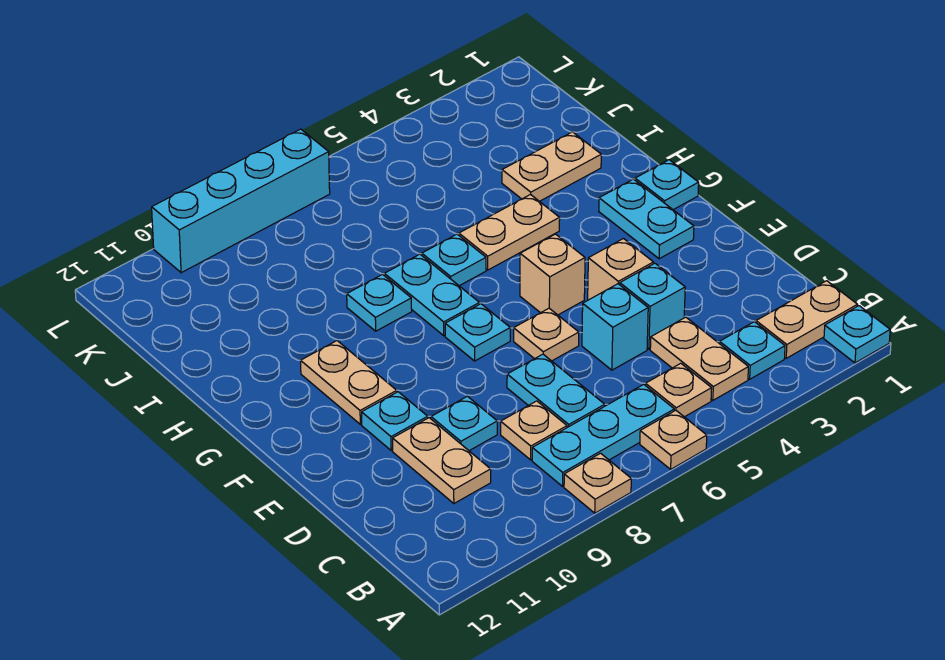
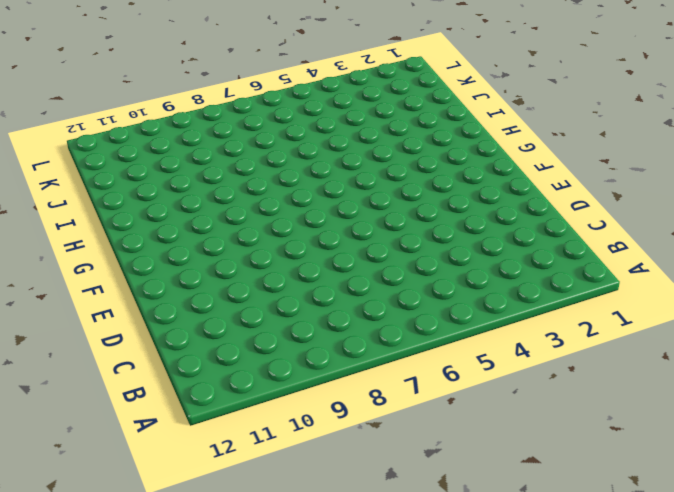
none -> cyan plate A1 level 1
none -> tan plate A6 level 1
none -> tan plate A8 level 1

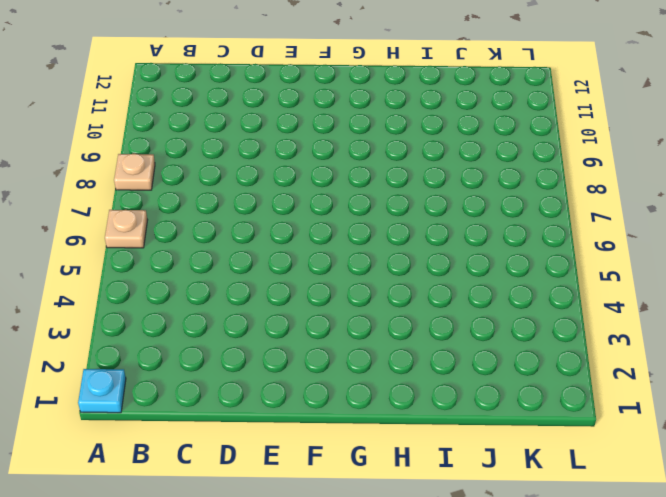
none -> tan plate B1:B2 level 1
none -> cyan plate B3 level 1
none -> tan plate B4:C4 level 1

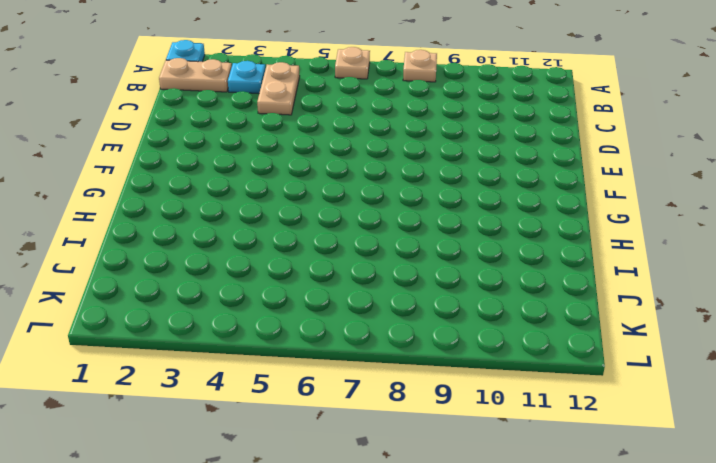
none -> tan plate B5 level 1
none -> cyan plate B6:B8 level 1
none -> cyan plate C7:D7 level 1

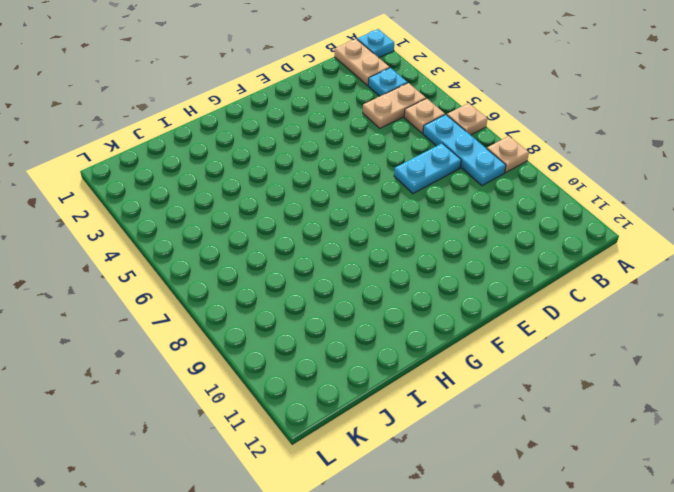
none -> tan plate C8 level 1
none -> tan plate C10:D10 level 1
none -> cyan brick D4 level 1

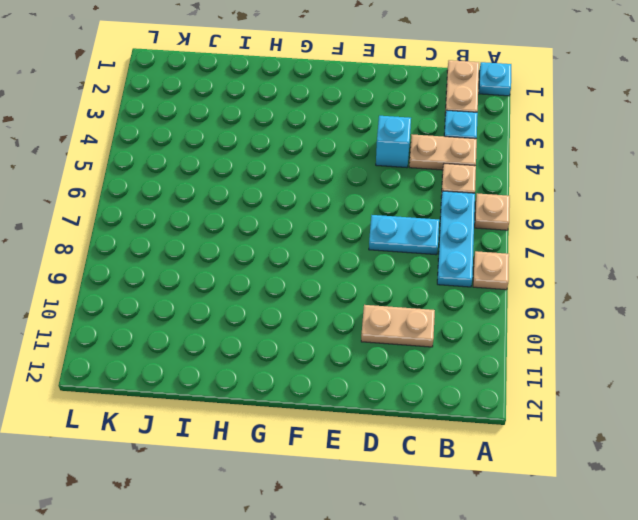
none -> tan plate C8 level 1
none -> cyan brick D5 level 1
none -> cyan plate D9 level 1

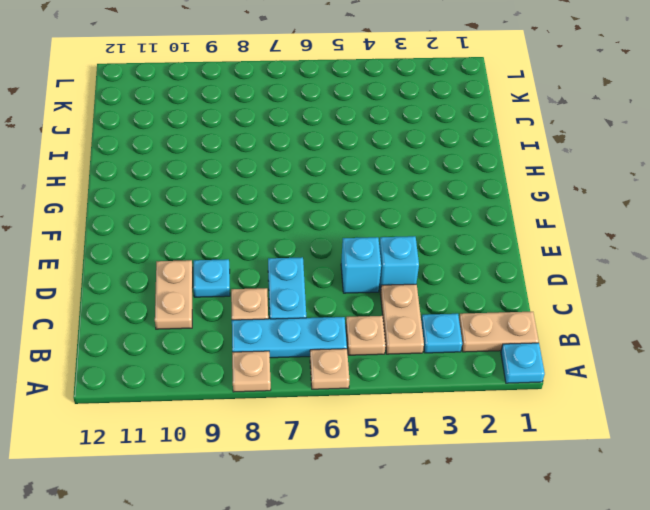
none -> tan brick E4 level 1
none -> tan plate E6 level 1
none -> cyan plate E10 level 1

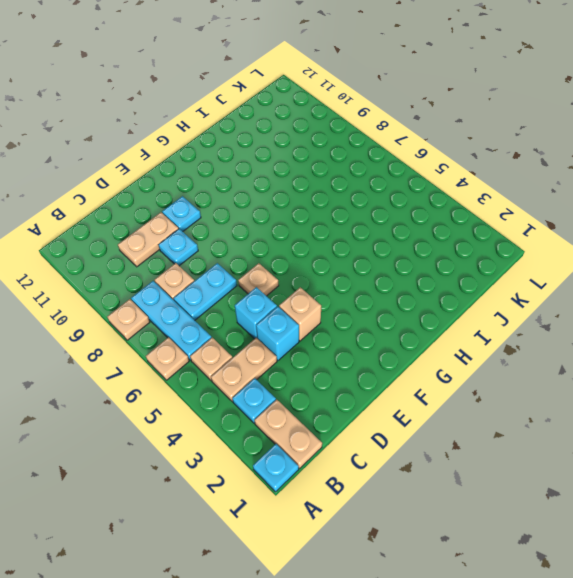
none -> cyan plate F2:G2 level 1
none -> tan brick F5 level 1
none -> cyan plate F7 level 1

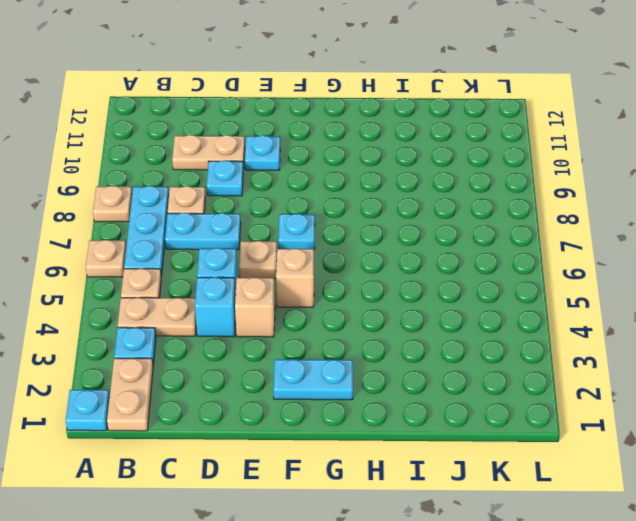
none -> tan plate F10:G10 level 1
none -> cyan plate G1 level 1
none -> cyan plate G7:H7 level 1

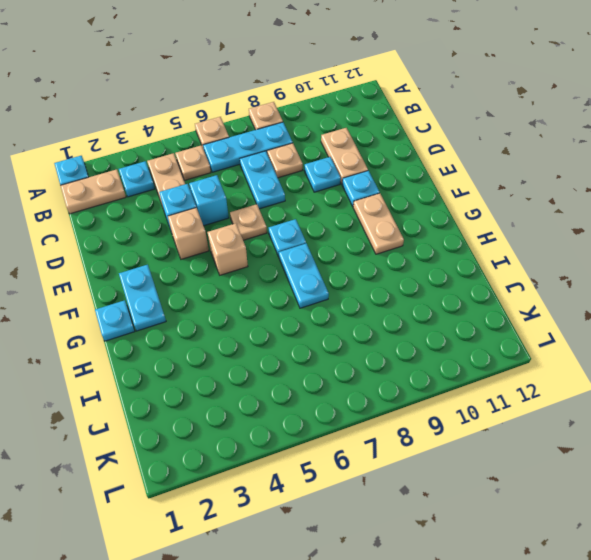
none -> tan plate H4:H5 level 1
none -> cyan plate H6 level 1
none -> cyan plate H8 level 1

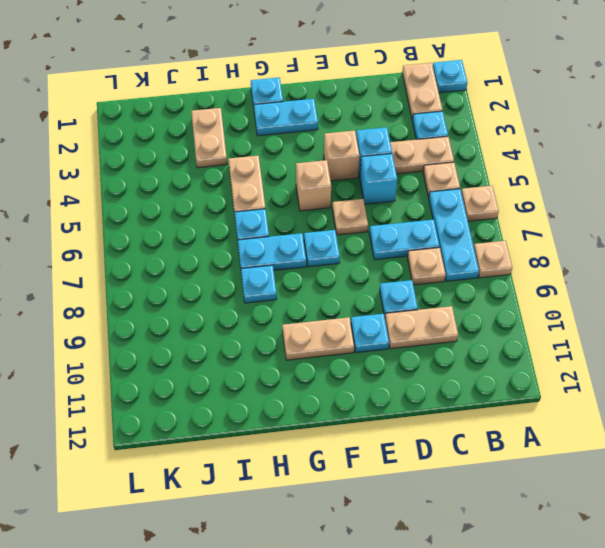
none -> cyan brick L7:L10 level 1

